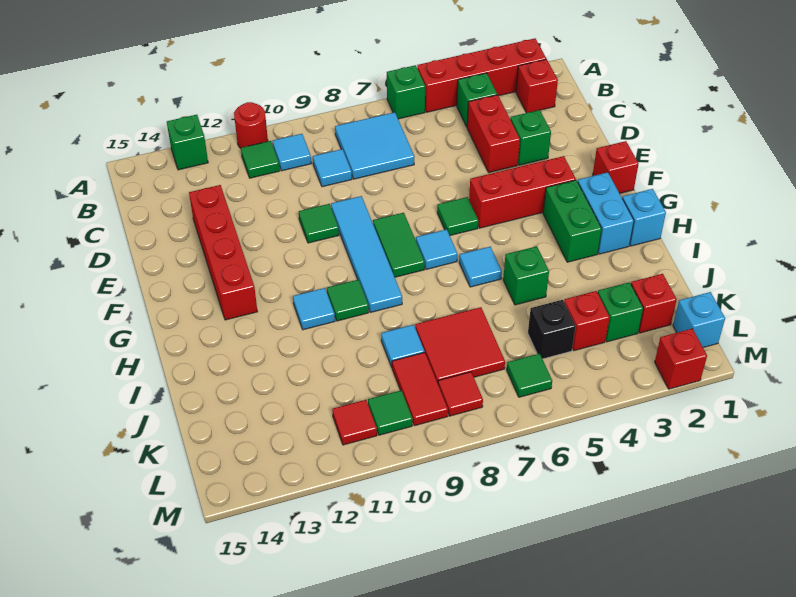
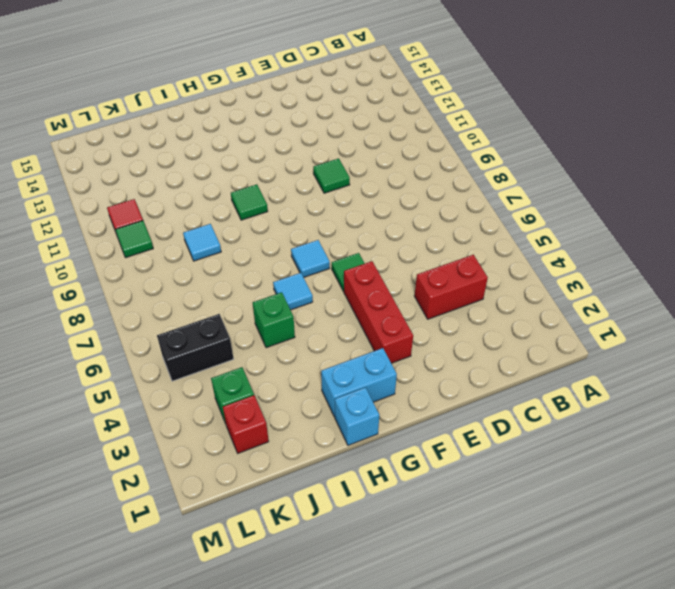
black brick K5:L5 level 1 -> black brick K5 level 1
none -> red brick A2:A5 level 1
none -> green brick A6 level 1
none -> red round brick A11 level 1
none -> green brick A13 level 1

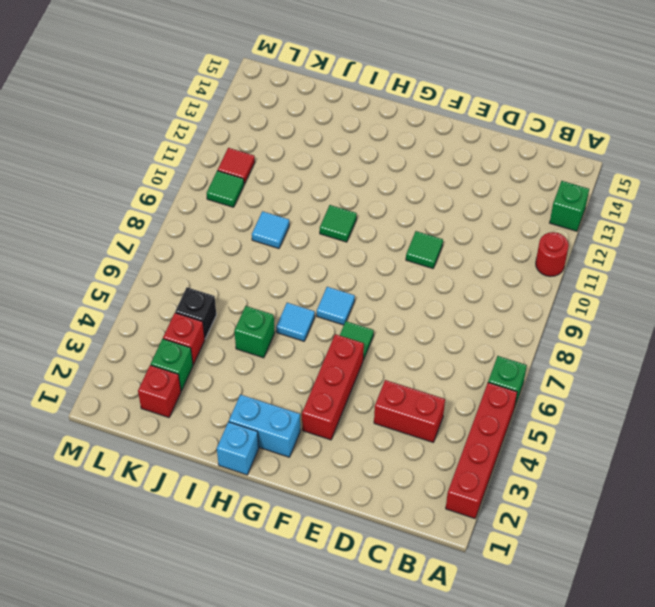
none -> red brick B2 level 1
none -> green brick B4 level 1
none -> cyan tile B7:C8 level 1
none -> cyan tile B10 level 1

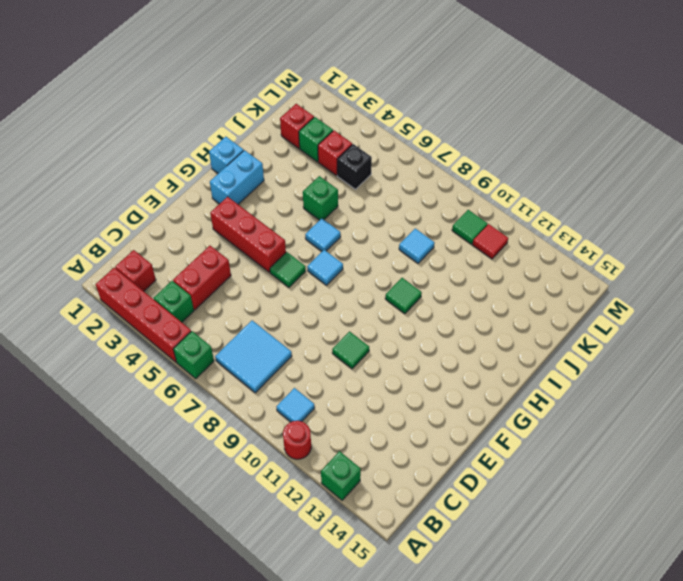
none -> green tile B11 level 1
none -> cyan tile C9 level 1
none -> green brick D3 level 1
none -> red brick D13:G13 level 1

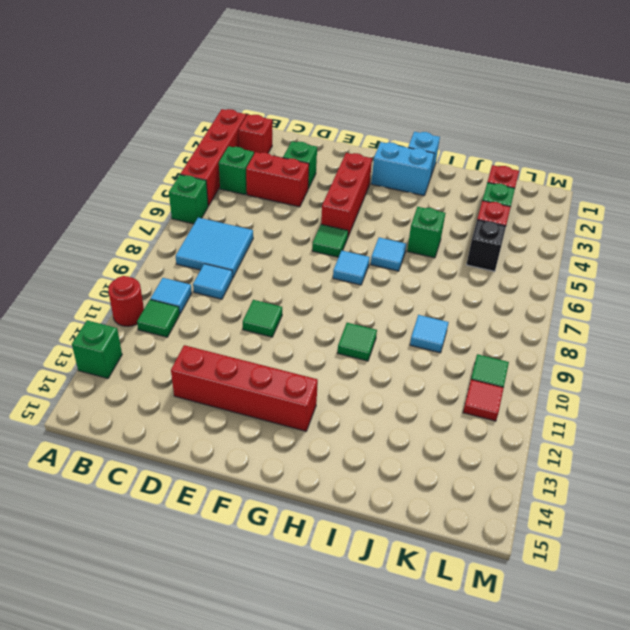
none -> cyan tile E9:H9 level 1
none -> red brick F1 level 1
none -> green tile F8:G8 level 1
none -> green brick G3:H3 level 1

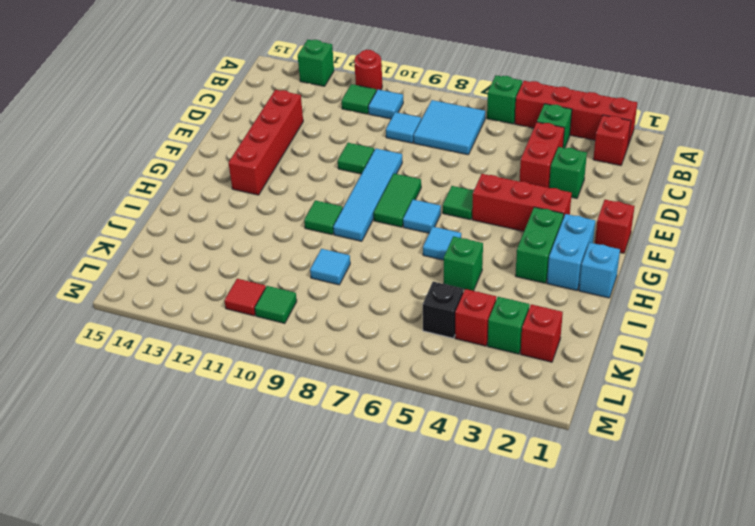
none -> cyan tile H11 level 1
none -> red tile J7:K8 level 1
none -> red tile K9:L9 level 1
none -> cyan brick L1 level 1

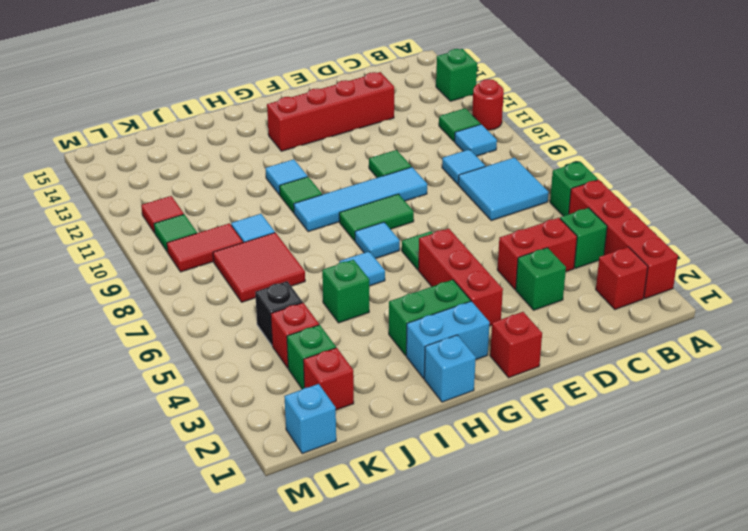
none -> green tile L6 level 1
none -> red tile L8 level 1
none -> red brick M2 level 1

